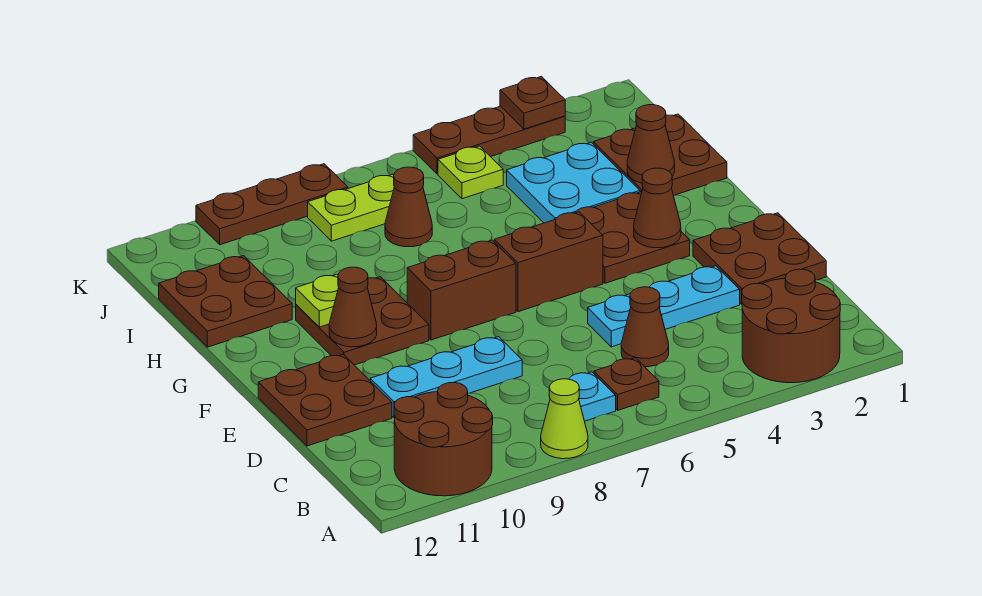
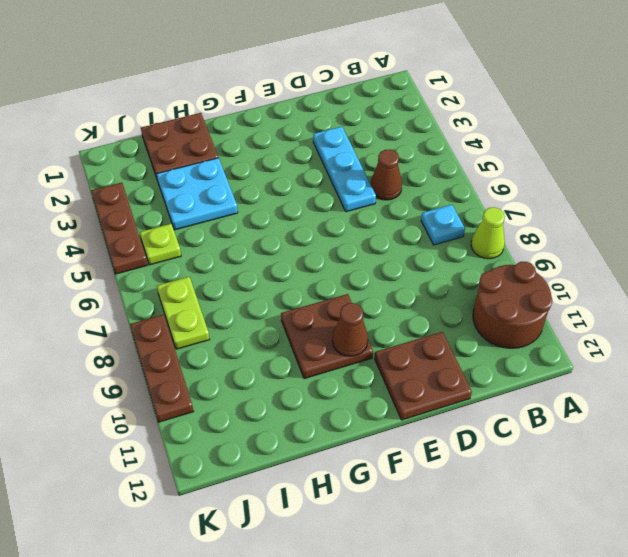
none -> brown round brick A2:B3 level 1
none -> brown plate B6 level 1
none -> brown plate D1:E2 level 1

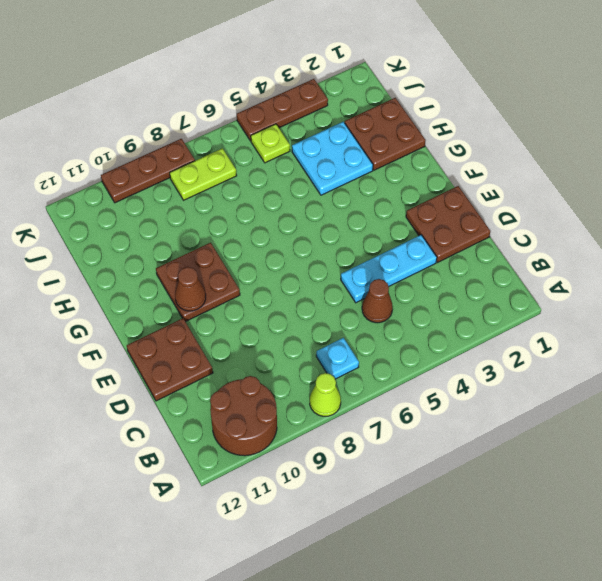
none -> brown round brick A2:B3 level 1
none -> brown plate B6 level 1
none -> cyan plate D8:D10 level 1

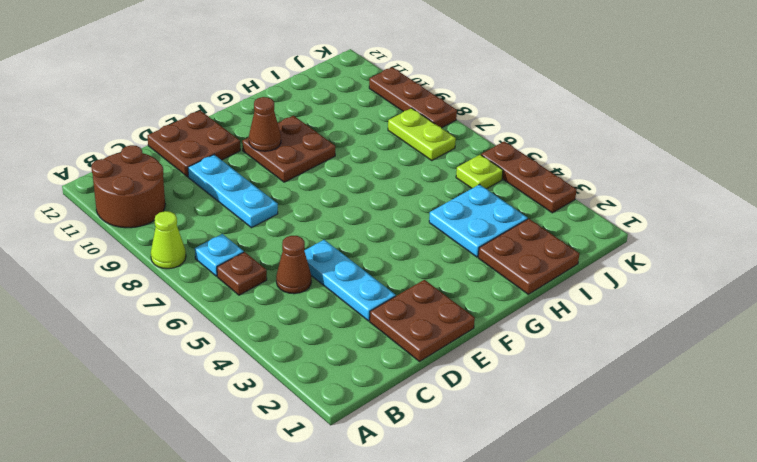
none -> brown round brick A2:B3 level 1
none -> brown plate F3:G4 level 1
none -> brown brick F5:F6 level 1

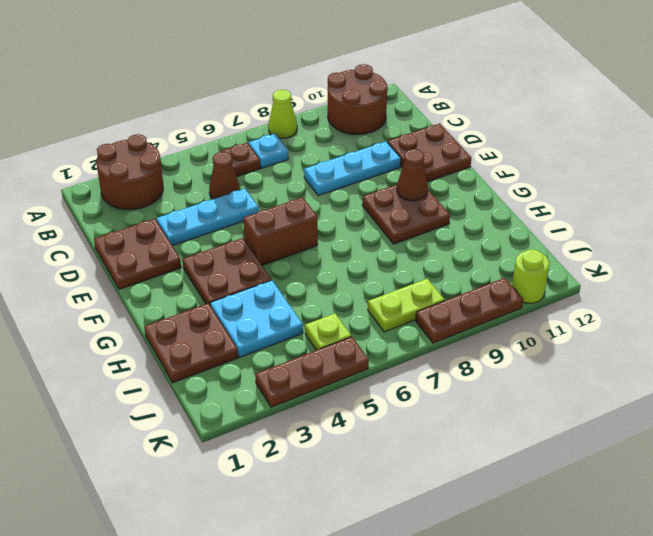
lime round brick K11 level 1 -> none
none -> brown brick F7:F8 level 1
none -> brown plate H11:I12 level 1
none -> brown cone I7 level 1

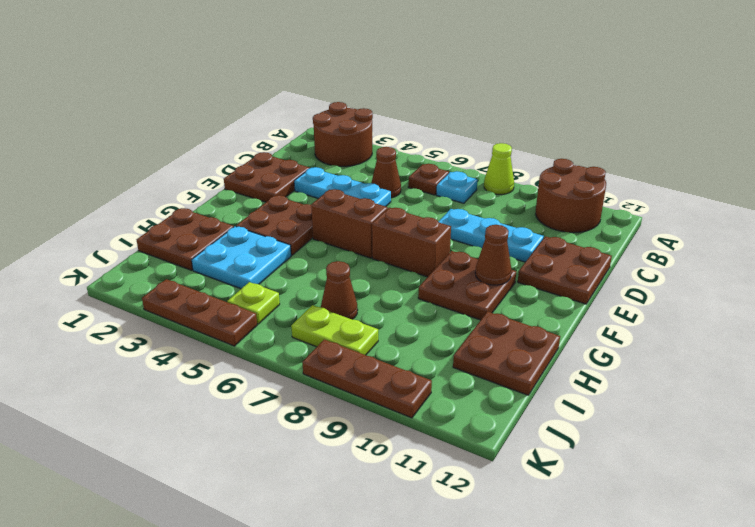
none -> brown cone F3 level 2
none -> lime plate G10 level 2
none -> brown cone H2 level 2

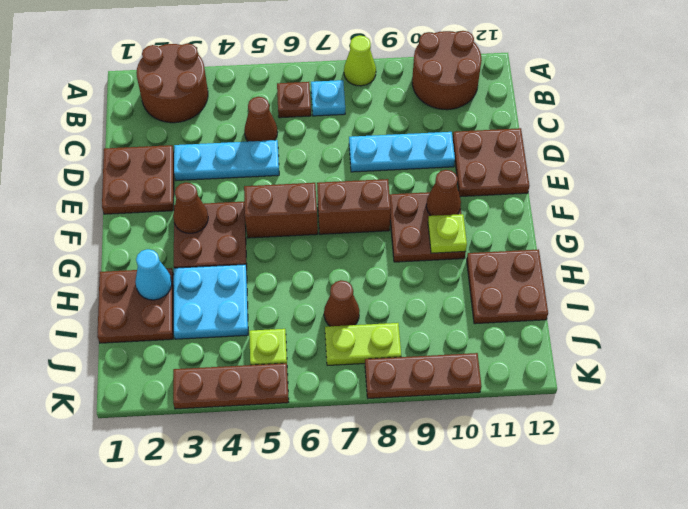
cyan cone H2 level 2 -> brown cone H2 level 2
none -> brown plate K3 level 2

